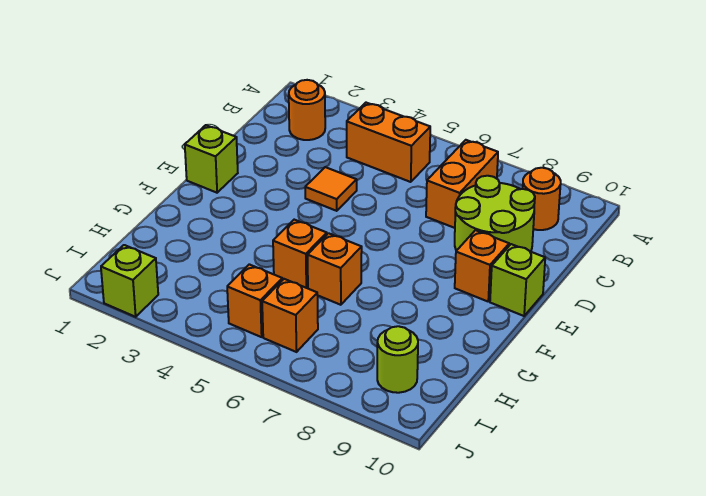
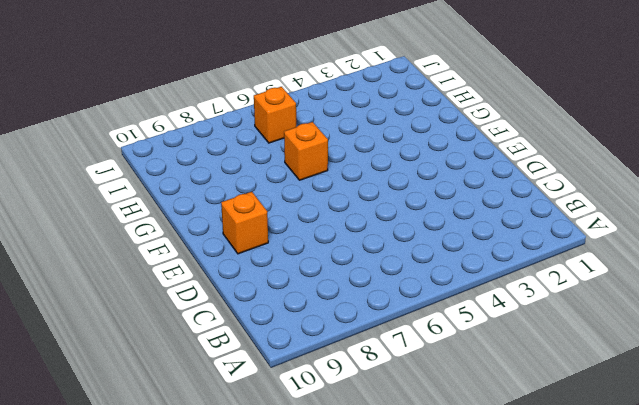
none -> orange round brick B2 level 1
none -> orange brick B4:B5 level 1
none -> orange brick B7:C7 level 1

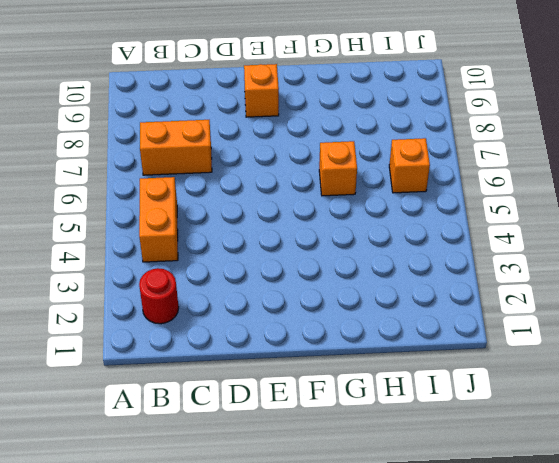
red round brick B2 level 1 -> orange round brick B2 level 1
none -> orange round brick B9 level 1
none -> lime round brick C8:D9 level 1
none -> orange tile D4 level 1

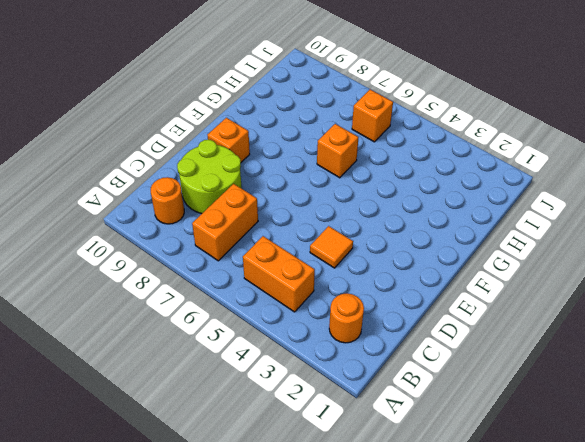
none -> lime brick E1 level 1
none -> lime brick E10 level 1
none -> orange brick G5 level 1

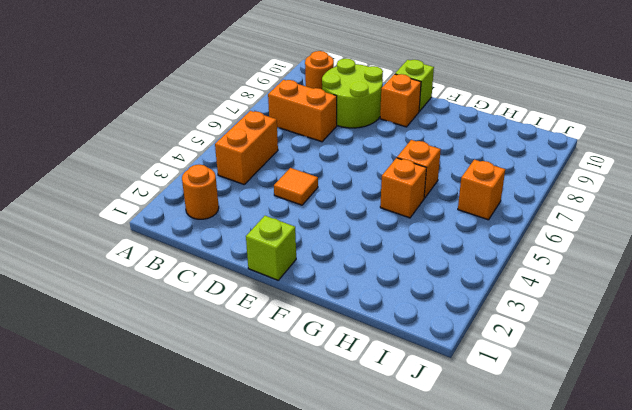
none -> orange brick I5 level 1
none -> lime round brick I9 level 1
none -> lime brick J2 level 1

